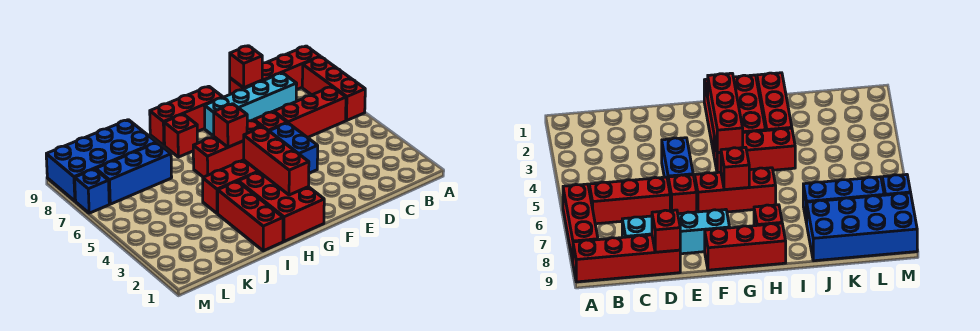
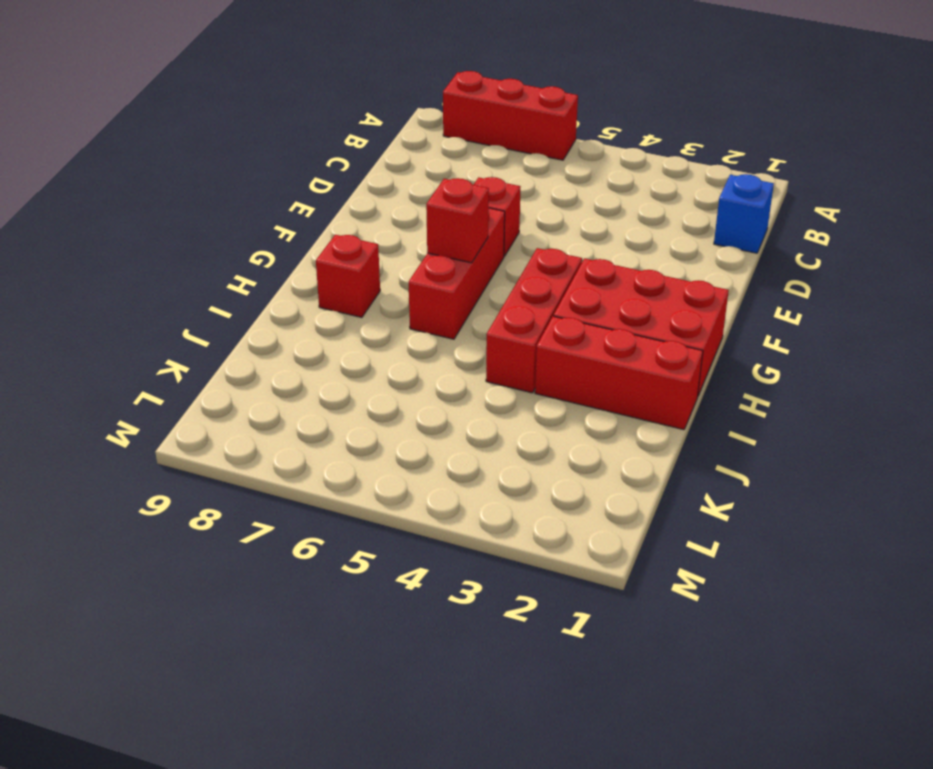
blue brick C1 level 1 -> blue brick M7 level 1
none -> red brick A9:D9 level 1
none -> red brick B6:D6 level 1
none -> cyan brick C8:F8 level 1

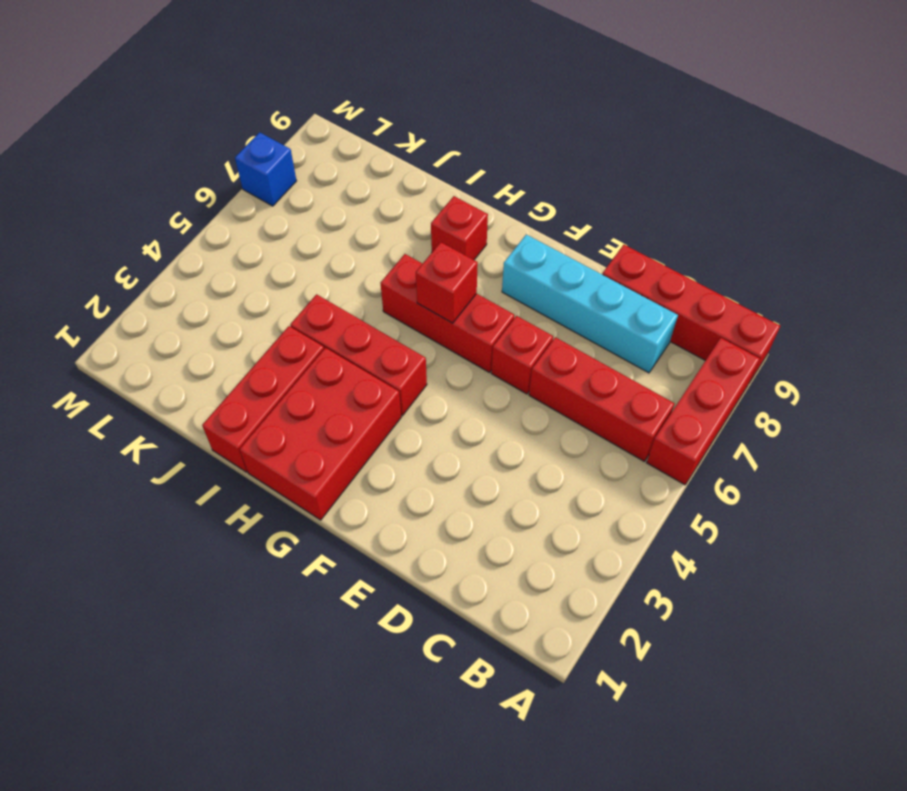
none -> blue brick E4:E5 level 1
none -> red brick F9:H9 level 1
none -> blue brick J7:L7 level 1

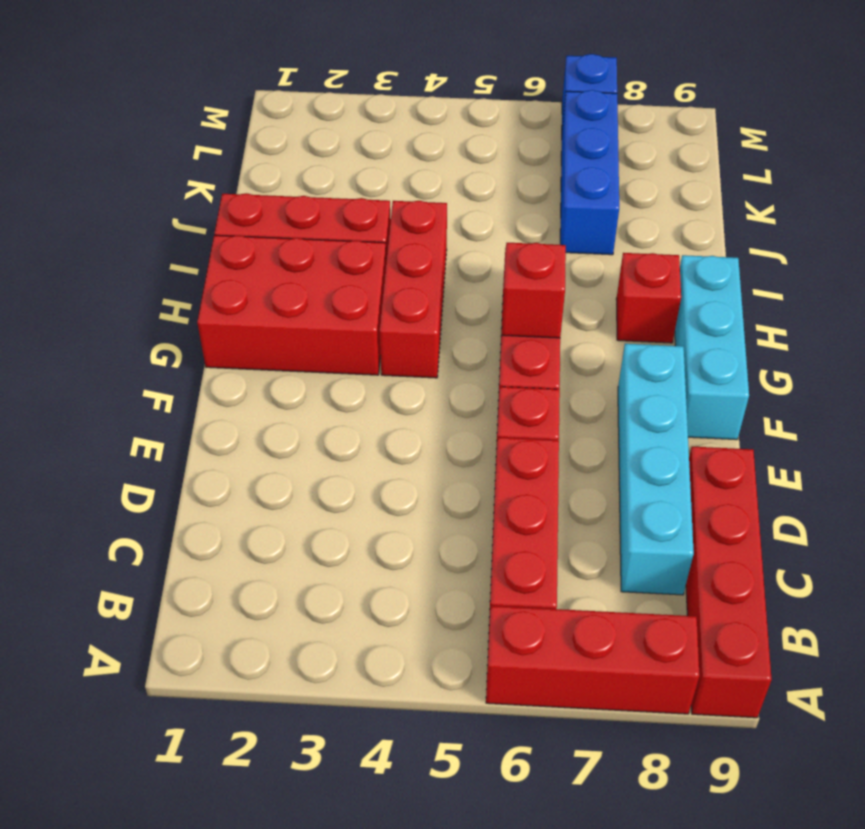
cyan brick F9:H9 level 1 -> red brick F9:H9 level 1
none -> blue brick E4:E5 level 1
none -> blue brick J8:M9 level 1
none -> red brick D9 level 2

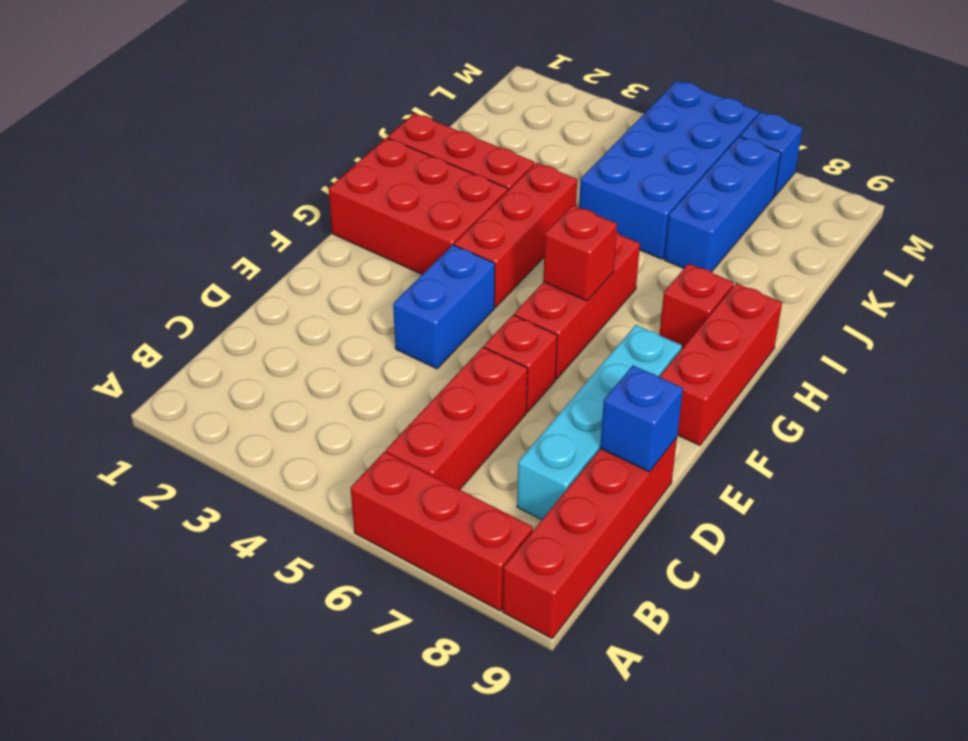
blue brick D9 level 2 -> red brick D9 level 2
blue brick E4:F4 level 1 -> blue brick E4:E5 level 1
blue brick J5:M6 level 1 -> blue brick J8:M9 level 1
none -> red brick G2:G4 level 2

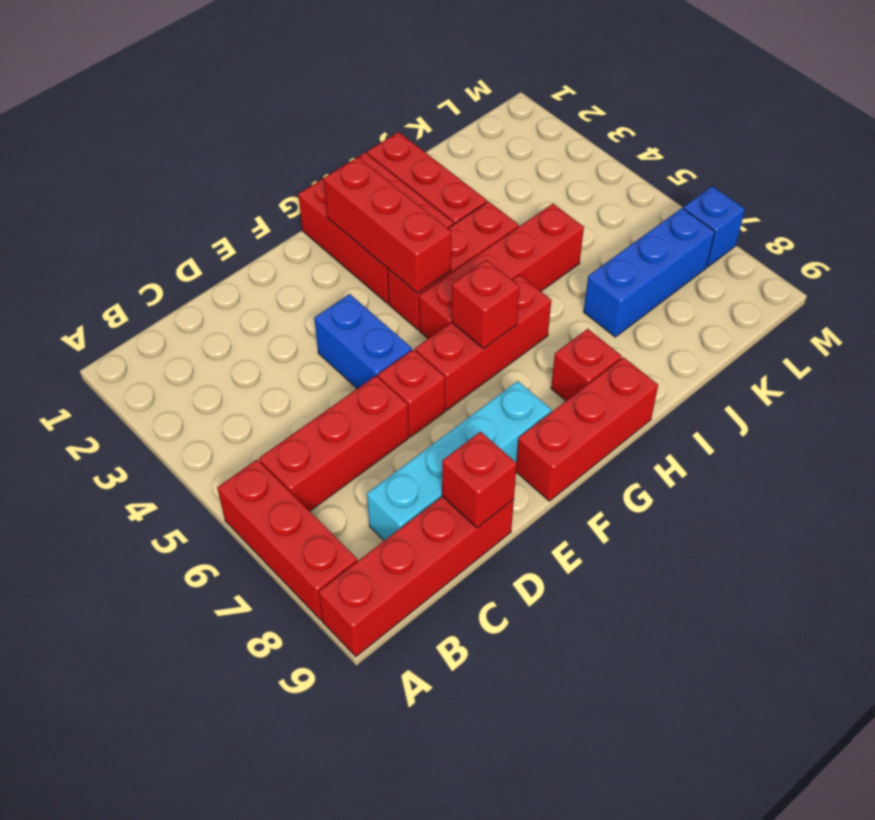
red brick G5:J5 level 1 -> none
none -> blue brick J8:M9 level 1

